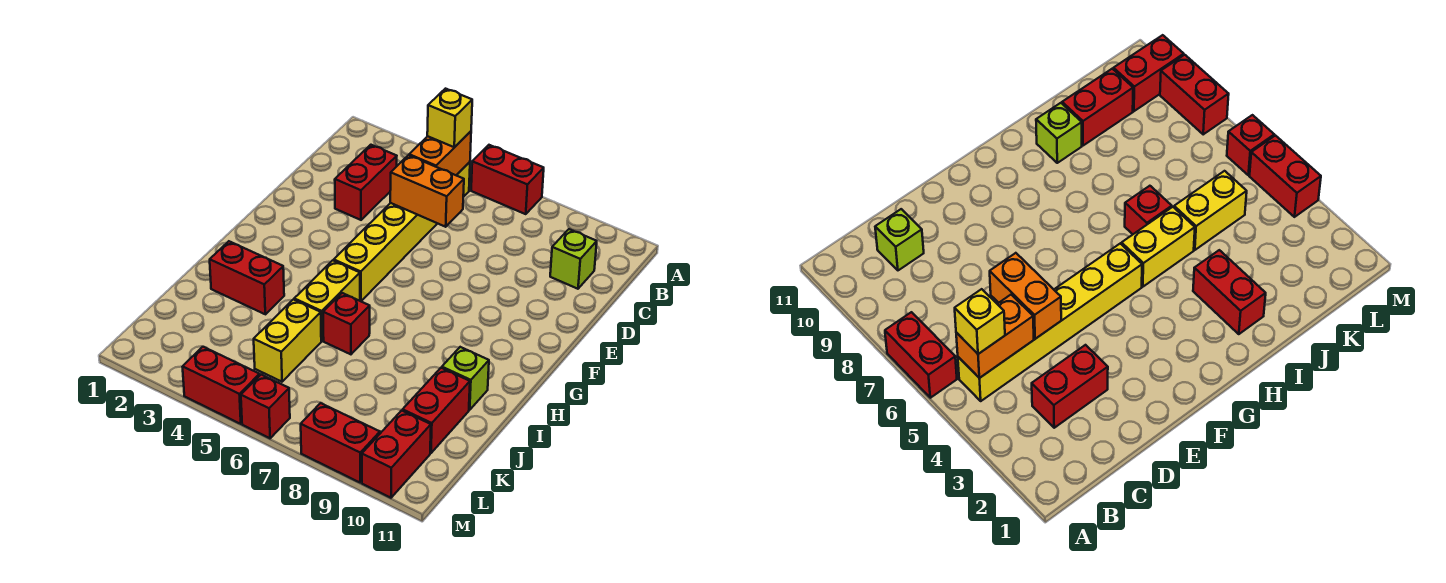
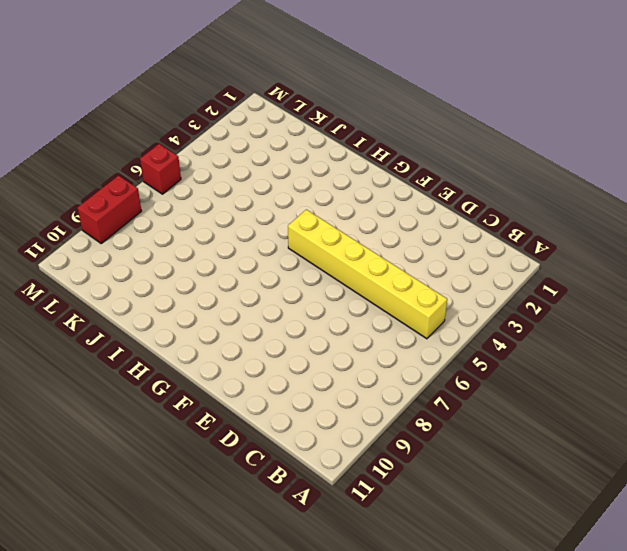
none -> red brick A6:A7 level 1
none -> red brick C3:D3 level 1
none -> lime brick C10 level 1

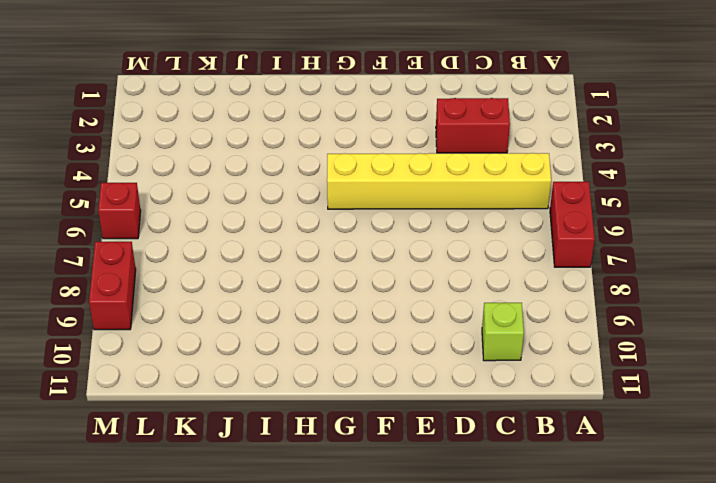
none -> yellow brick H5:I5 level 1
none -> red brick I2:I3 level 1
none -> red brick I6 level 1

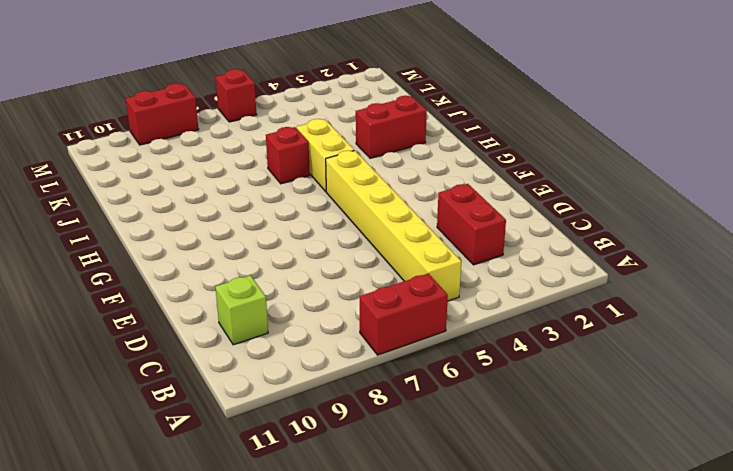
none -> lime brick I10 level 1
none -> yellow brick J5:K5 level 1
none -> red brick J10:K10 level 1

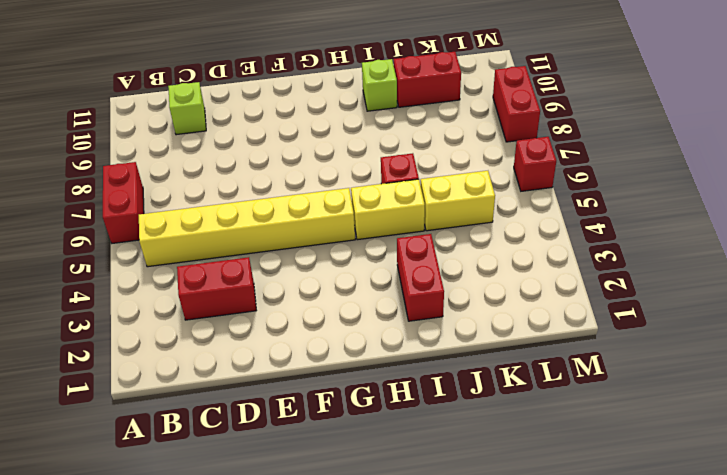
none -> red brick L10:M10 level 1
none -> red brick M4:M5 level 1
none -> orange brick B5:C5 level 2

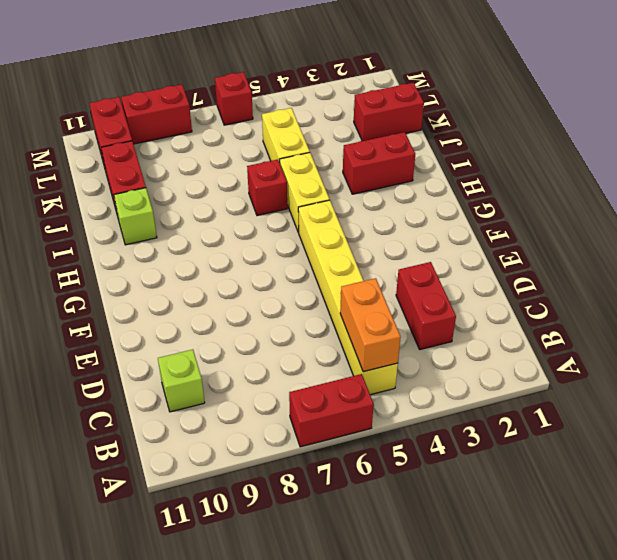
red brick K1:K2 level 1 -> red brick M4:M5 level 1
none -> orange brick D5:D6 level 2
none -> yellow brick B5 level 3

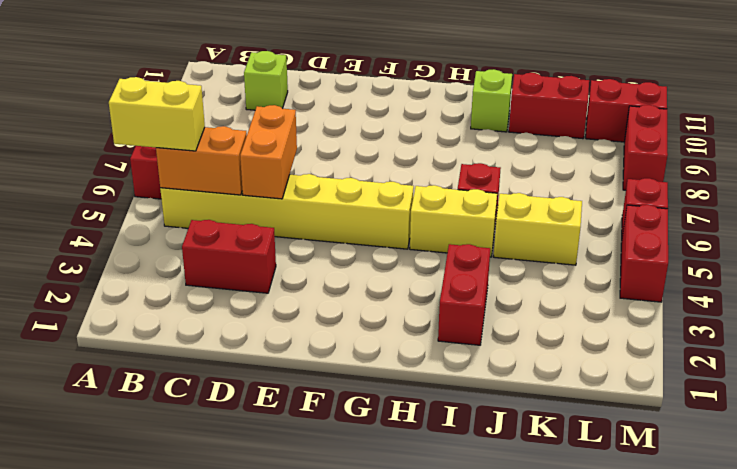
yellow brick A5:B5 level 3 -> yellow brick B5 level 3

